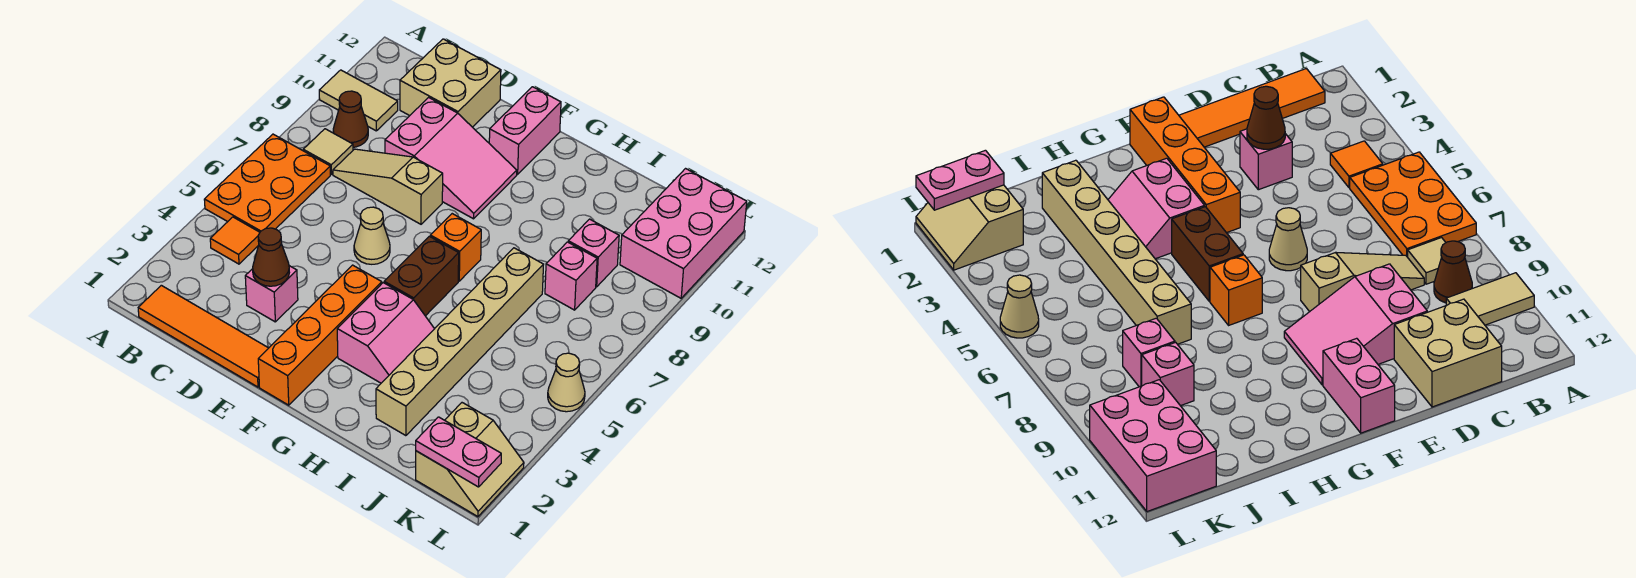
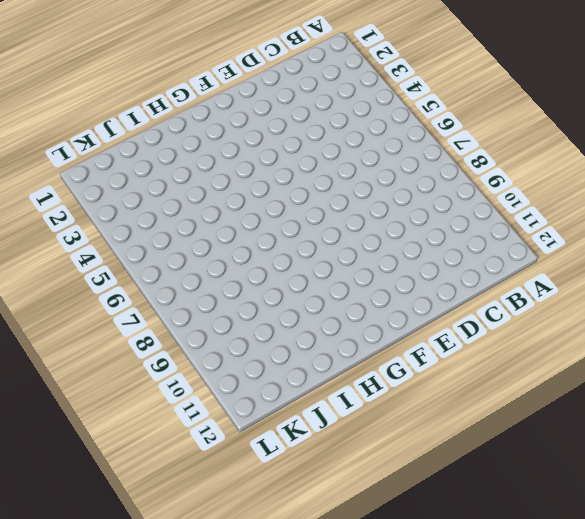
none -> orange plate A5:B7 level 1
none -> tan tile A10:B10 level 1
none -> orange tile B1:E1 level 1

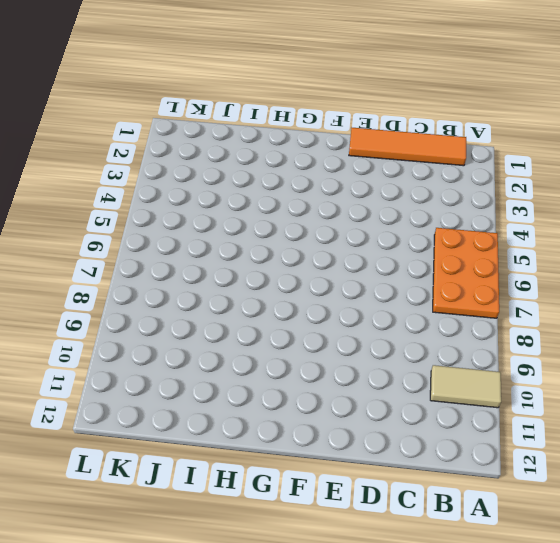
none -> orange tile B4 level 1
none -> tan tile B8 level 1
none -> brown cone B9 level 1

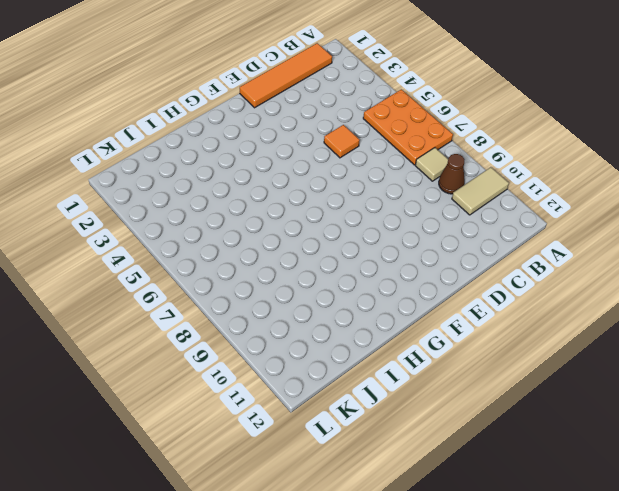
orange tile D5 level 1 -> orange tile B4 level 1
none -> tan slope C8:E8 level 1 top E
none -> tan brick C11:D12 level 1
none -> pink brick D3 level 1

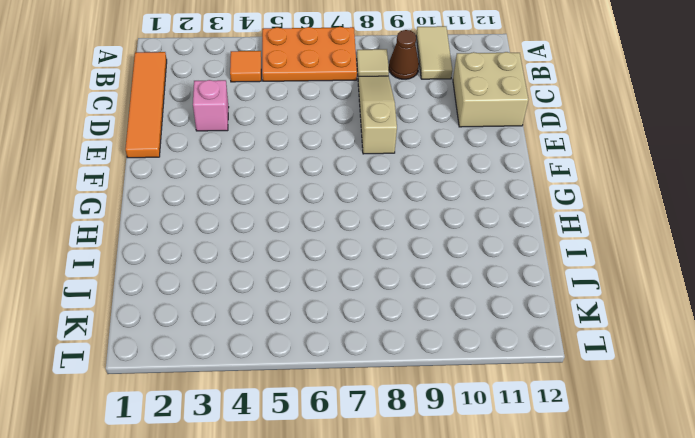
none -> pink slope D9:F10 level 1 top D
none -> tan cone E6 level 1
none -> orange brick F1:F4 level 1

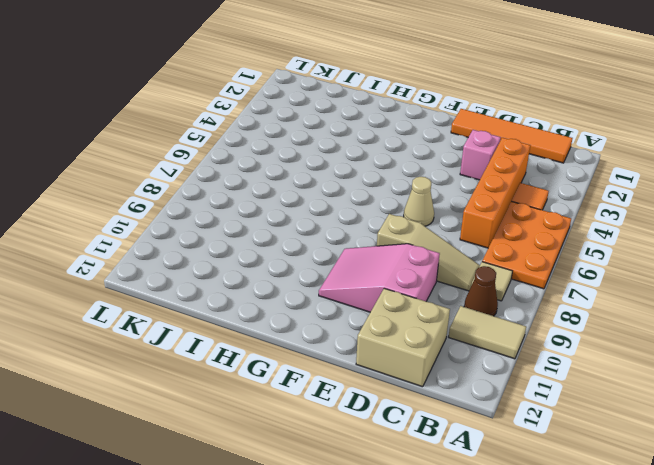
orange brick C3:C6 level 1 -> orange brick F1:F4 level 1
none -> pink brick F11:F12 level 1
none -> pink slope G3:H4 level 1 top G
none -> brown brick G5:G6 level 1

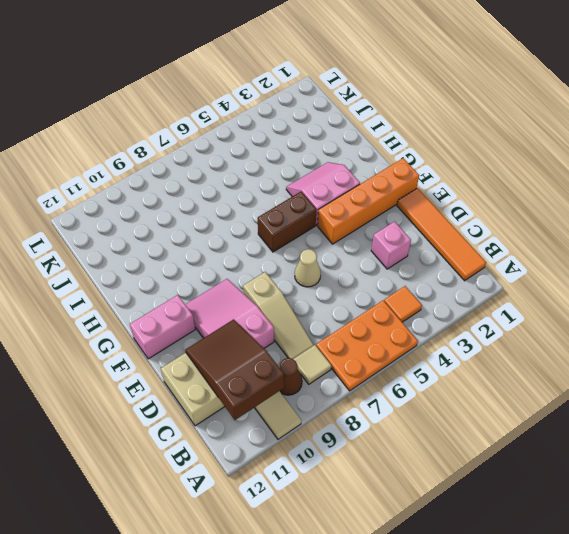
brown slope B10:D11 level 2 top B -> none
none -> orange brick G7 level 1
none -> tan brick I2:I7 level 1
none -> pink brick J8 level 1

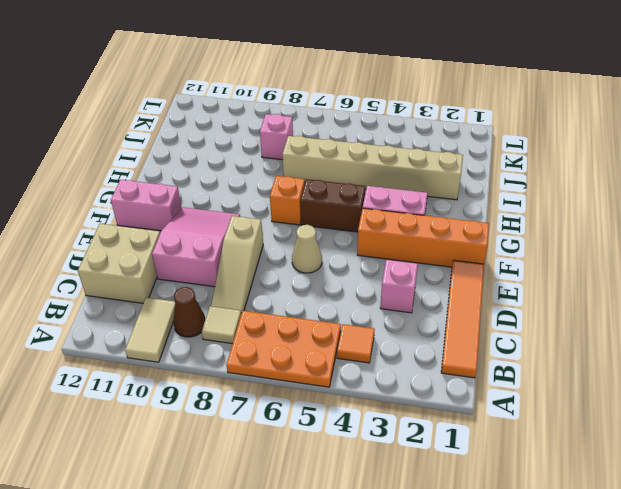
none -> pink brick J9 level 1
none -> tan slope K1:L2 level 1 top K
none -> pink brick K10:L12 level 1

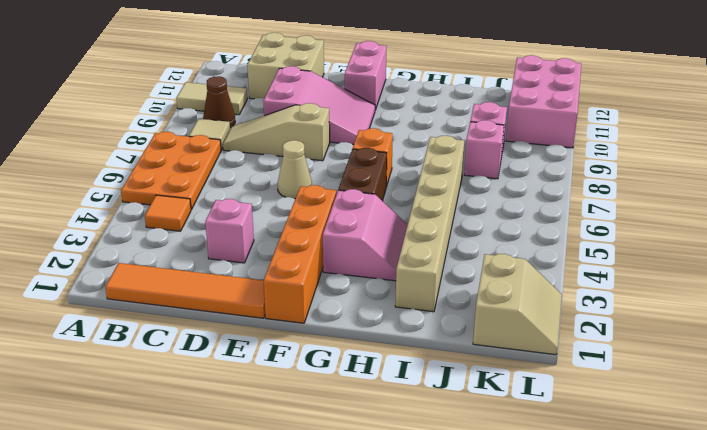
none -> tan cone L5 level 1
none -> brown cone D3 level 2
none -> pink plate K1:L1 level 2

